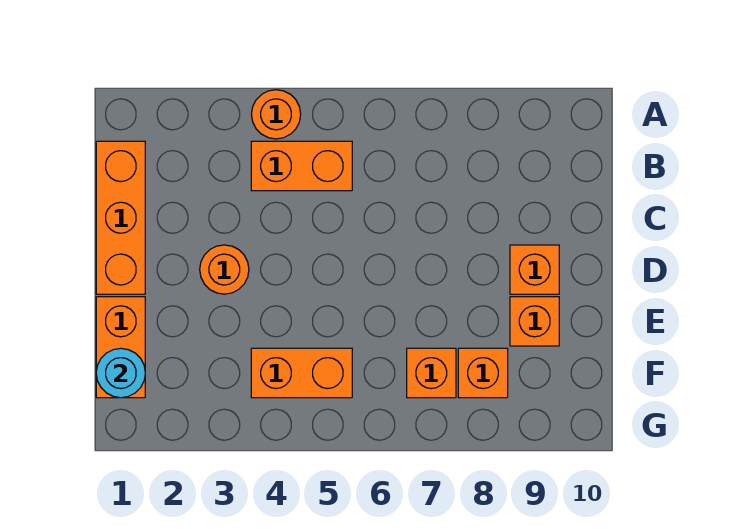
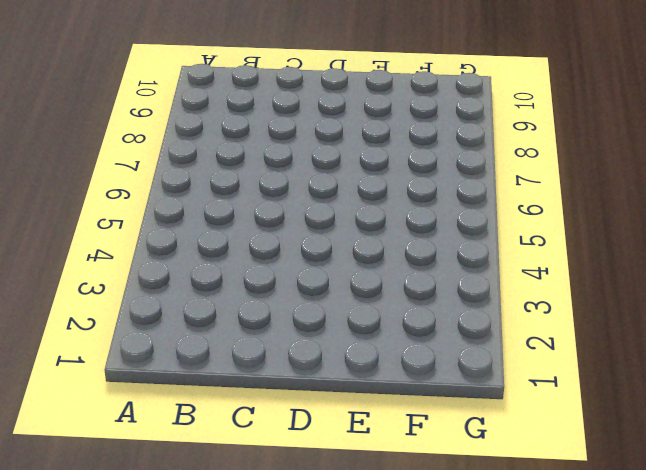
none -> orange round brick A4 level 1
none -> orange brick B1:D1 level 1

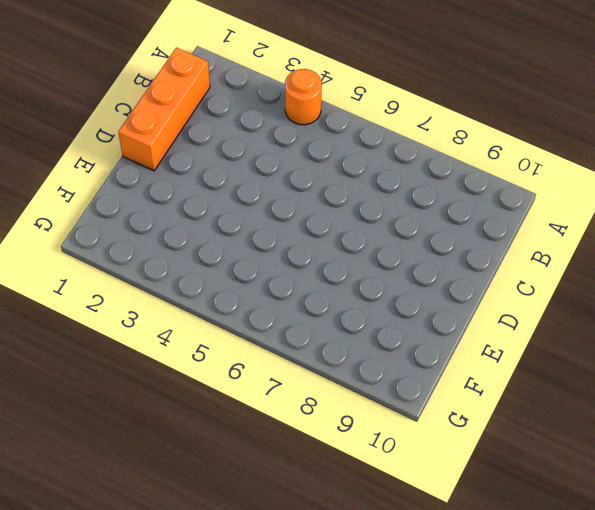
none -> orange brick B4:B5 level 1
none -> orange round brick D3 level 1

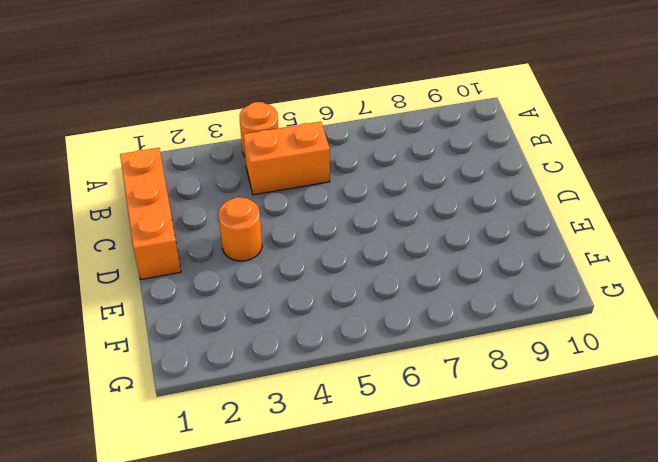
none -> orange brick D9 level 1
none -> orange brick E1:F1 level 1

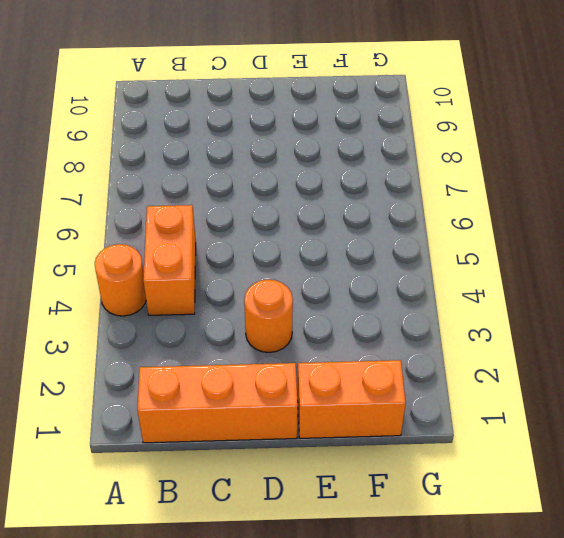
none -> orange brick D9 level 1
none -> orange brick E9 level 1

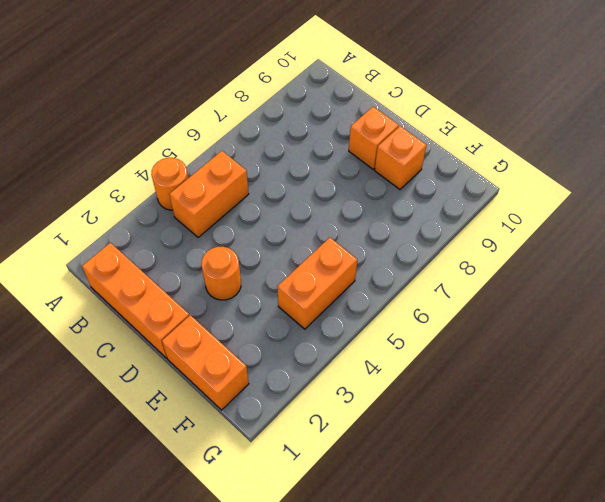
none -> orange brick F7 level 1
none -> orange brick F8 level 1

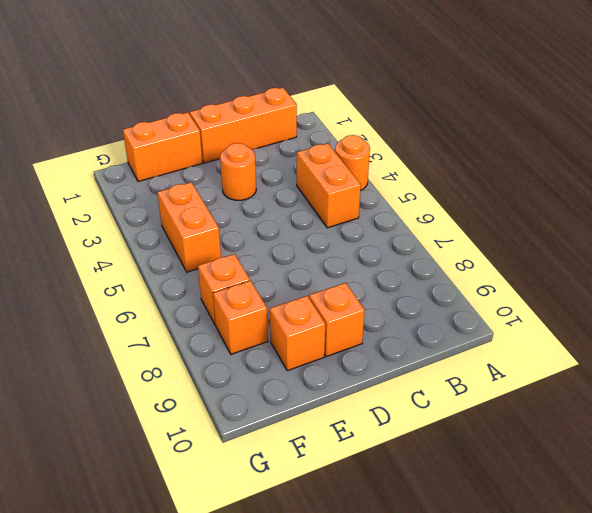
none -> cyan round brick F1 level 2

